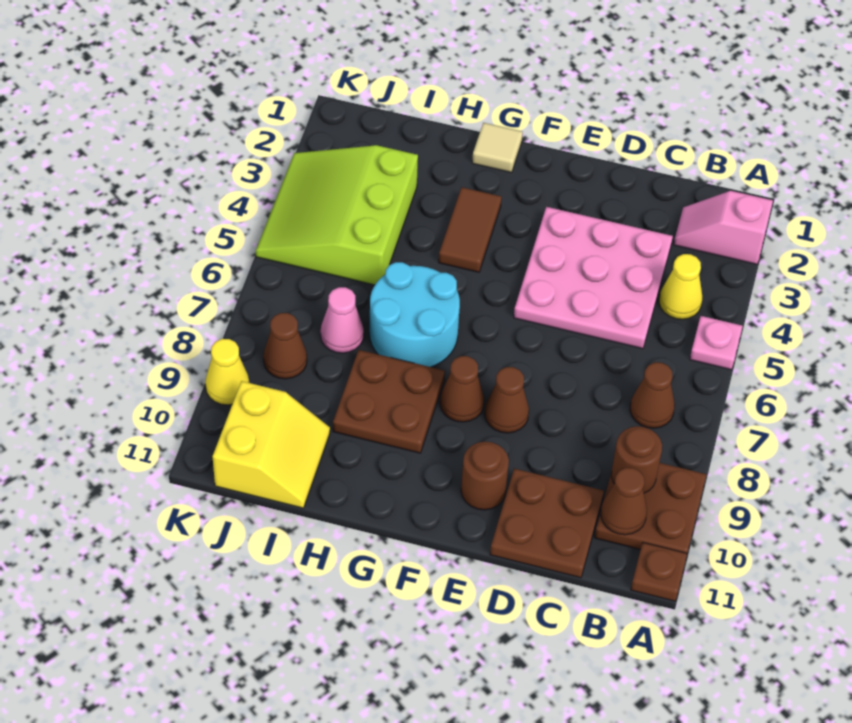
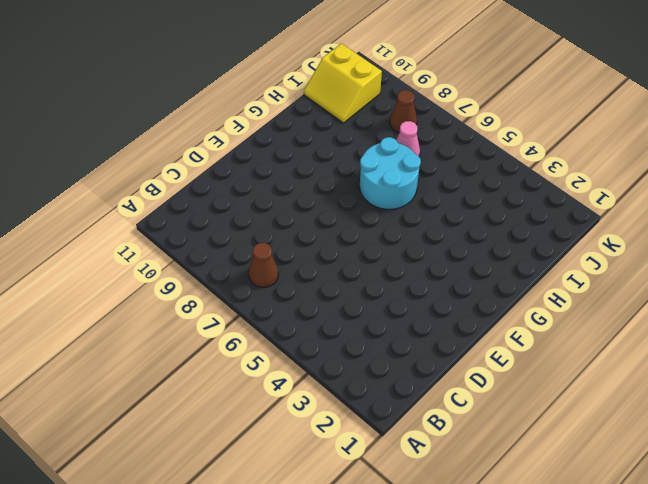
none -> pink slope A2:B2 level 1 top A
none -> pink plate A5 level 1
none -> brown plate A9:B10 level 1

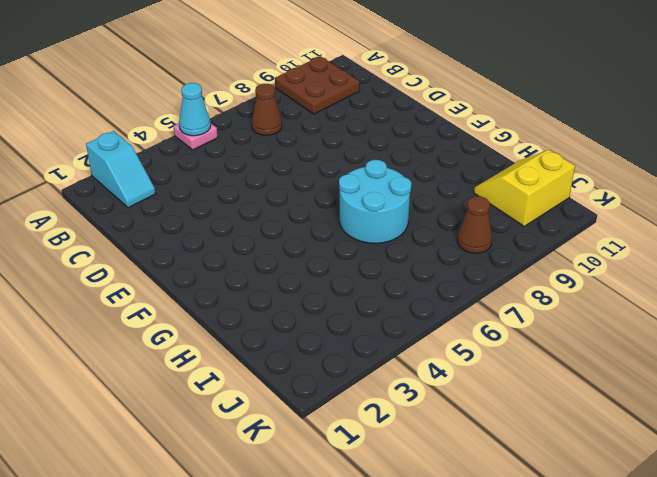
cyan slope A2:B2 level 1 top A -> pink slope A2:B2 level 1 top A
cyan cone A5 level 2 -> none
none -> brown plate A11 level 1
none -> yellow cone B4 level 1
none -> pink plate C3:E5 level 1

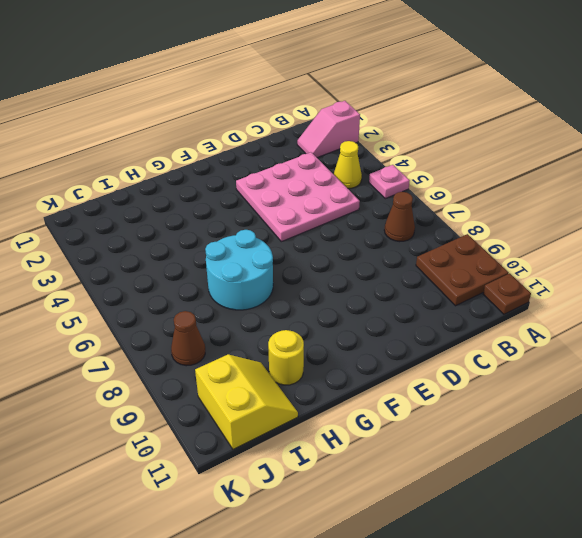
yellow round brick H10 level 1 -> none
none -> brown plate C10:D11 level 1
none -> brown cone E8 level 1
none -> brown round brick E10 level 1

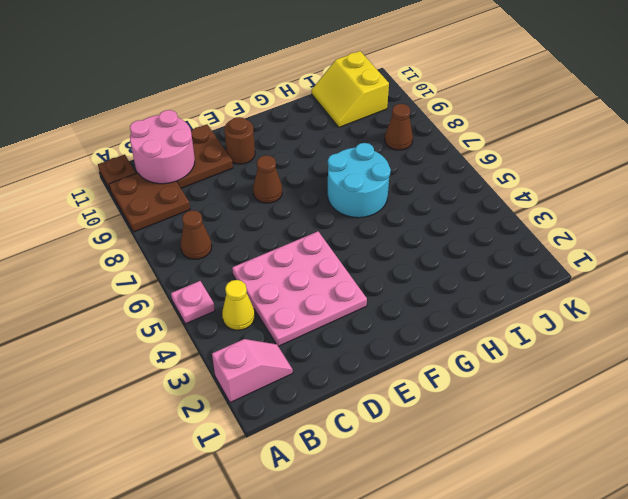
pink round brick B10:C11 level 2 -> brown cone B10 level 2
none -> brown cone F8 level 1
none -> tan tile G1 level 1
none -> brown tile G3:G4 level 1

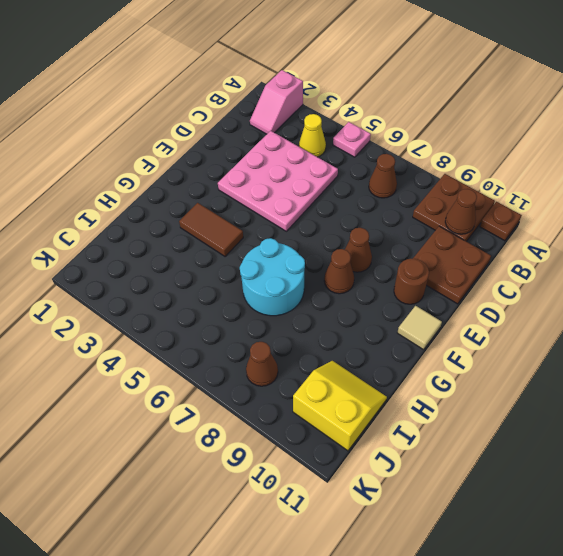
tan tile F11 level 1 -> tan tile G1 level 1
none -> brown plate G8:H9 level 1
none -> lime slope I3:K5 level 1 top I
none -> pink cone I7 level 1

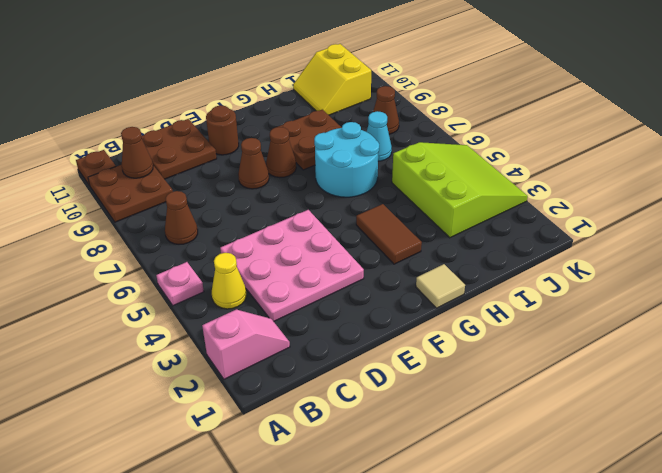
cyan cone I7 level 1 -> pink cone I7 level 1
none -> yellow cone K9 level 1
none -> brown round brick B9 level 2

